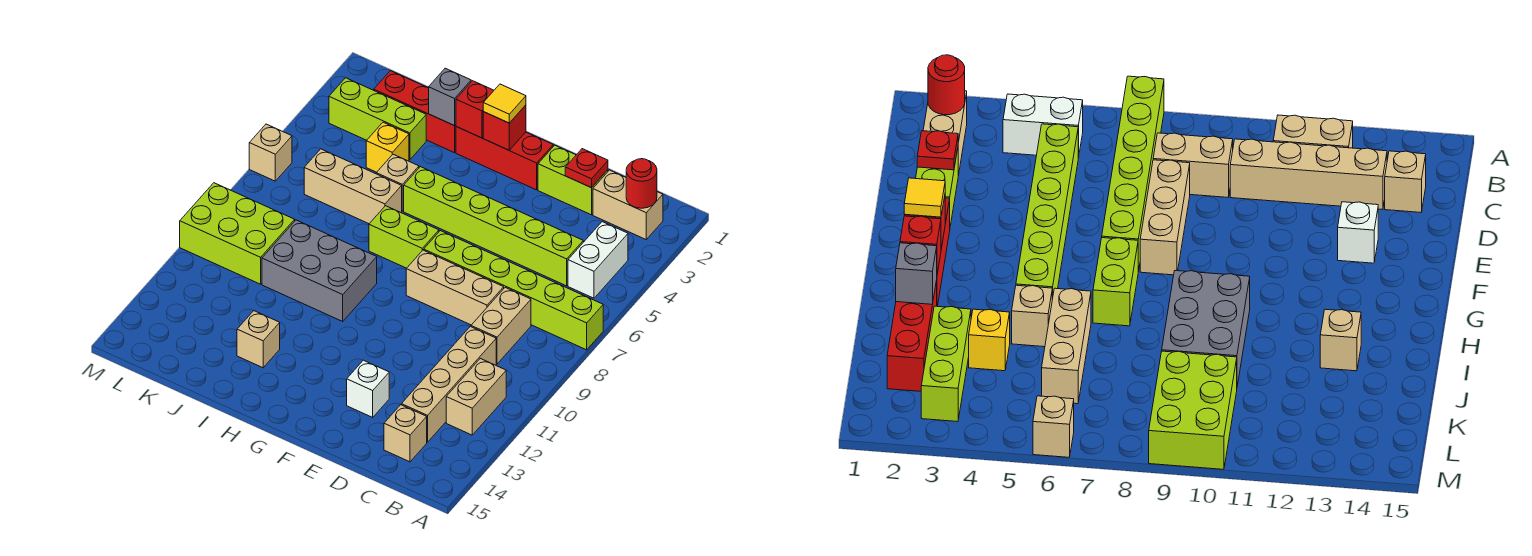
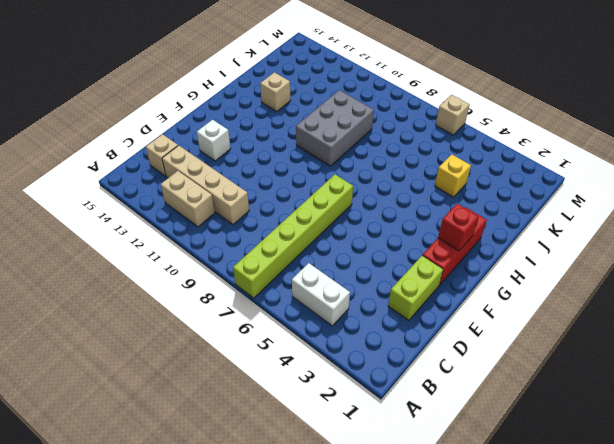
none -> tan brick B2:C2 level 1
none -> lime brick C5:H5 level 1
none -> tan brick C8:C9 level 1

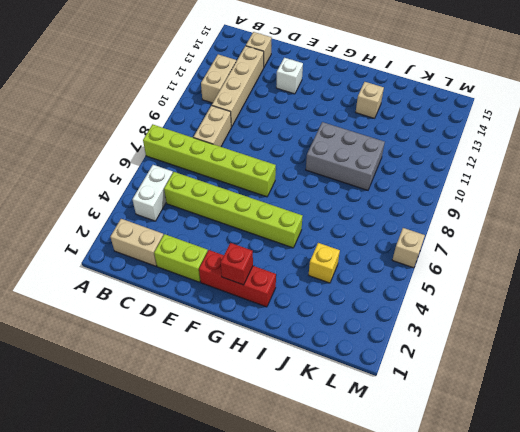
none -> tan brick D8:F8 level 1
none -> lime brick G7:H7 level 1
none -> red brick I2:K2 level 1

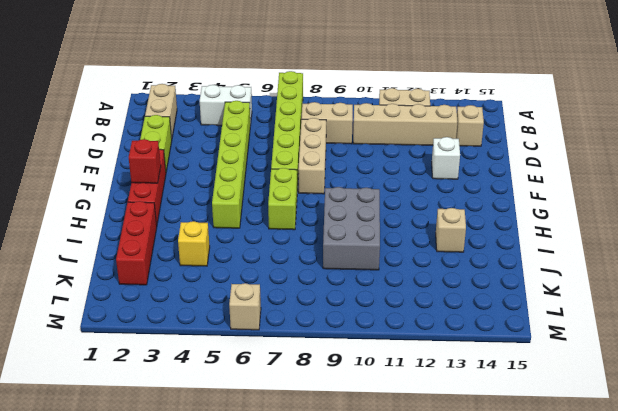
none -> tan brick I5 level 1
none -> tan brick I6:K6 level 1
none -> lime brick J3:L3 level 1

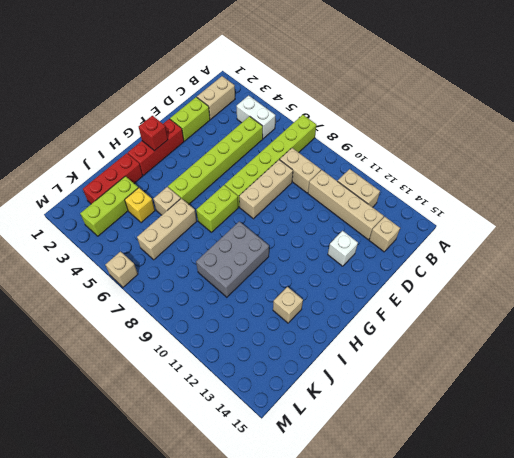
none -> lime brick K9:M10 level 1
none -> red round brick B2 level 2
none -> red plate D2 level 2

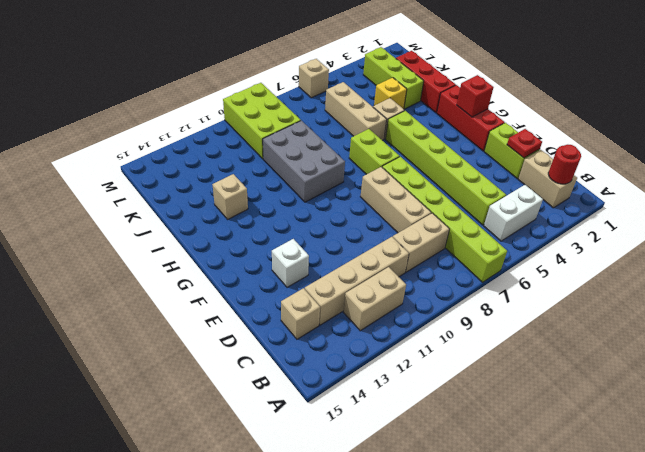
none -> red brick H2 level 2
none -> grey brick I2 level 2
none -> yellow tile G2 level 3

